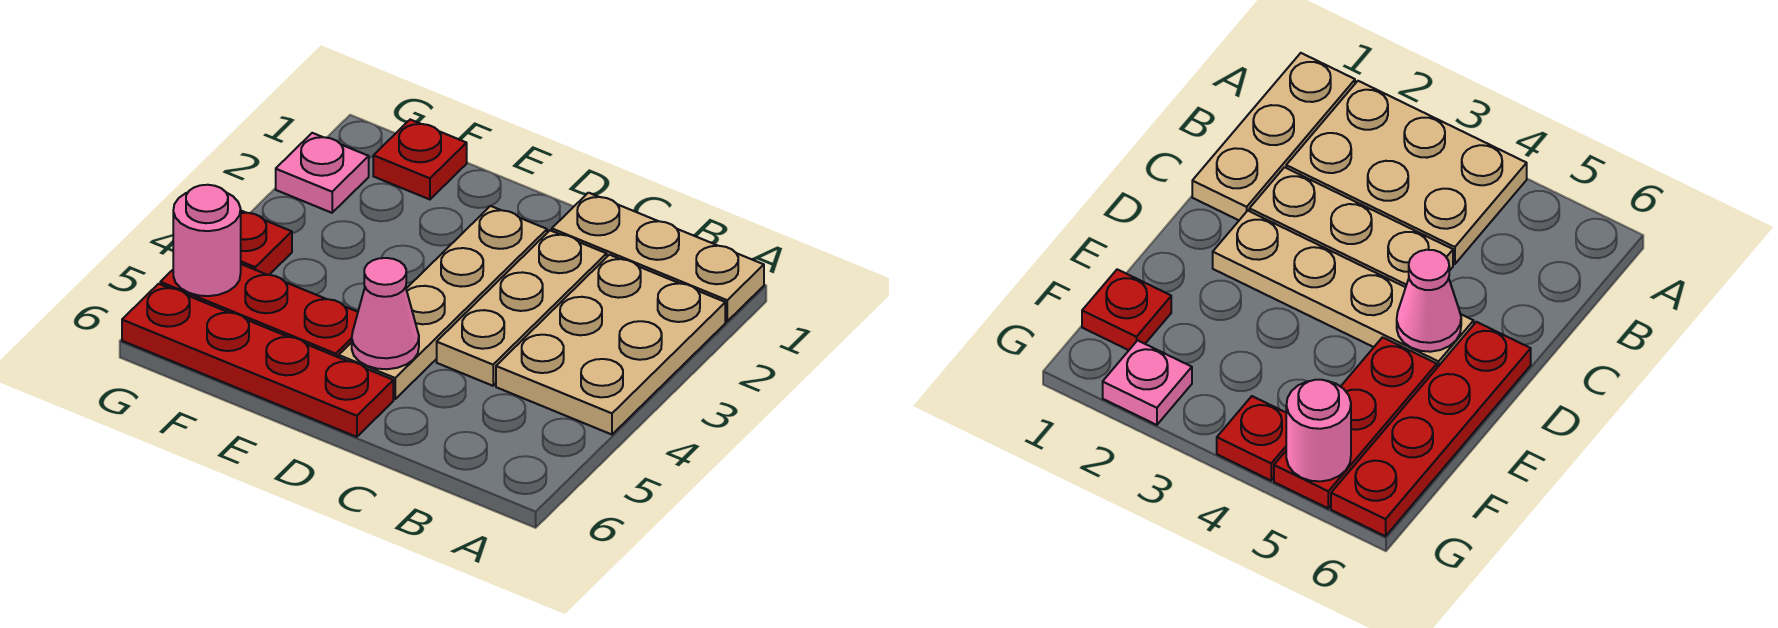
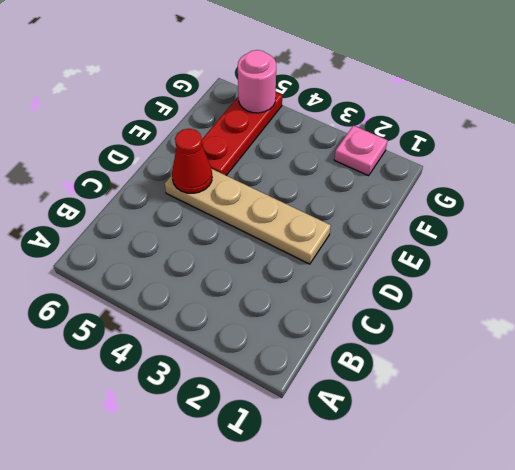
red cone D5 level 2 -> pink cone D5 level 2
none -> tan plate A1:C1 level 1
none -> tan plate A2:B4 level 1

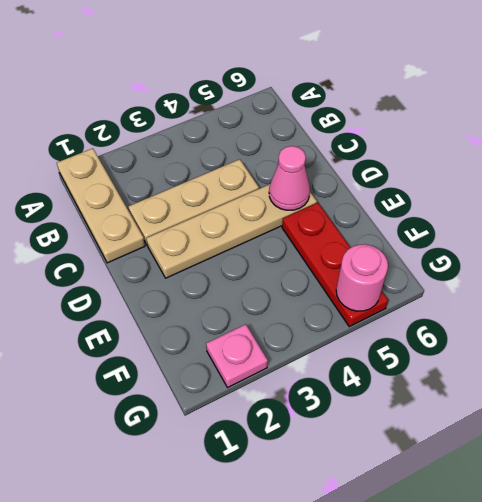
none -> tan plate A2:B4 level 1
none -> red plate D6:G6 level 1

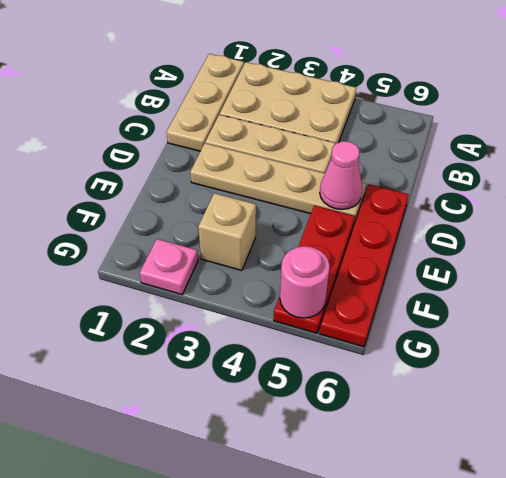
tan brick F3 level 1 -> none
none -> red plate F1 level 1
none -> red plate G4 level 1

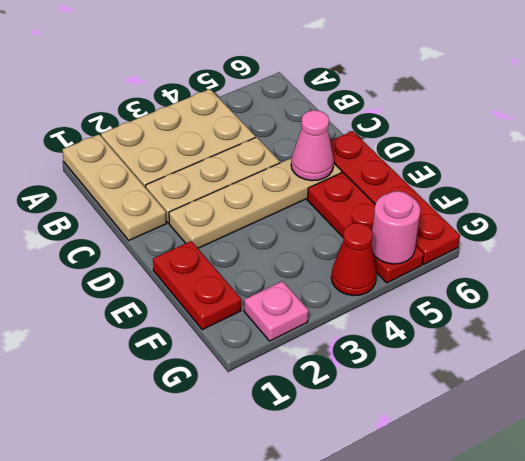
red plate E1:F1 level 1 -> red plate F1 level 1
red cone G4 level 1 -> red plate G4 level 1

